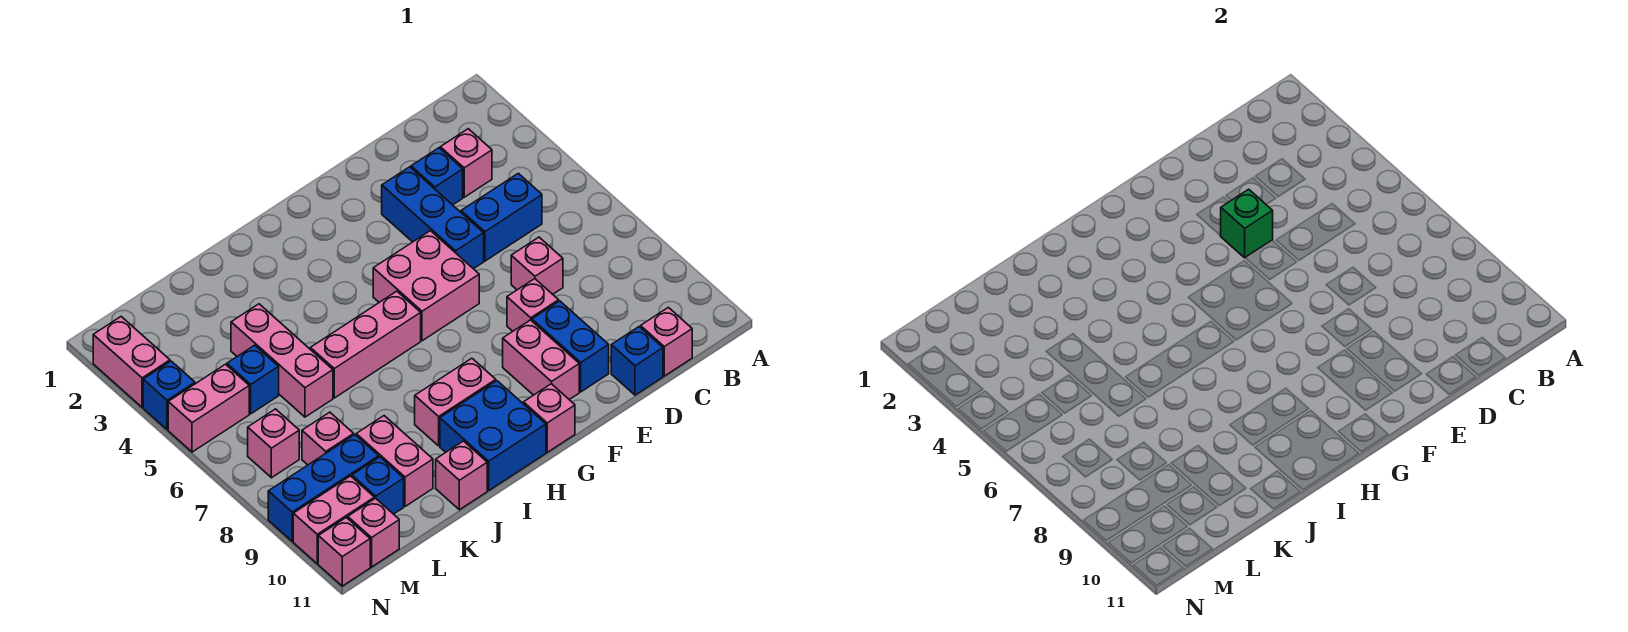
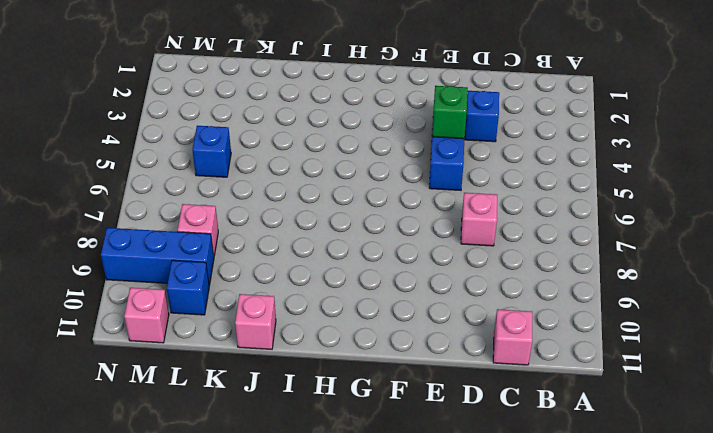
none -> pink brick C3 level 1
none -> blue brick C5:D5 level 1
none -> blue brick D11 level 1
none -> pink brick E8 level 1

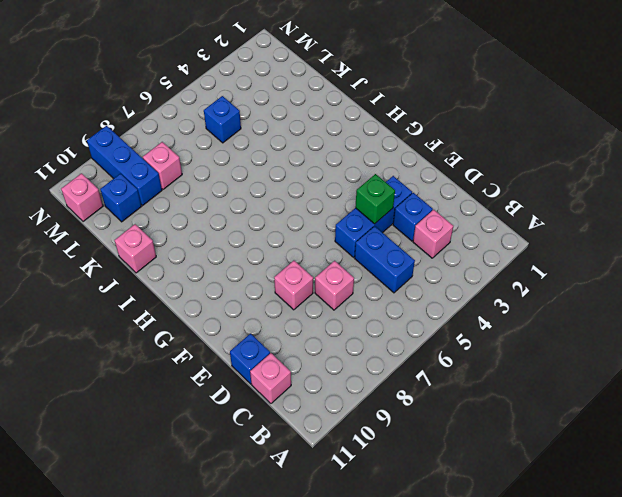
none -> blue brick E9:E10 level 1
none -> pink brick F5:G6 level 1
none -> pink brick F9:F10 level 1
none -> pink brick G11 level 1

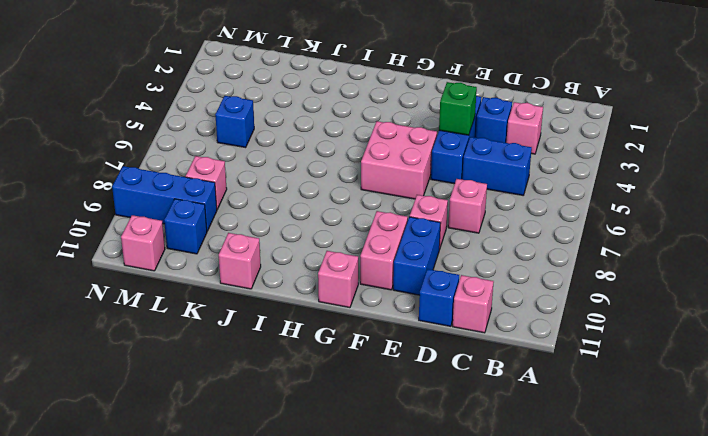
none -> pink brick H6:J6 level 1
none -> pink brick H9:I9 level 1
none -> blue brick H10:I11 level 1
none -> pink brick K4:K6 level 1

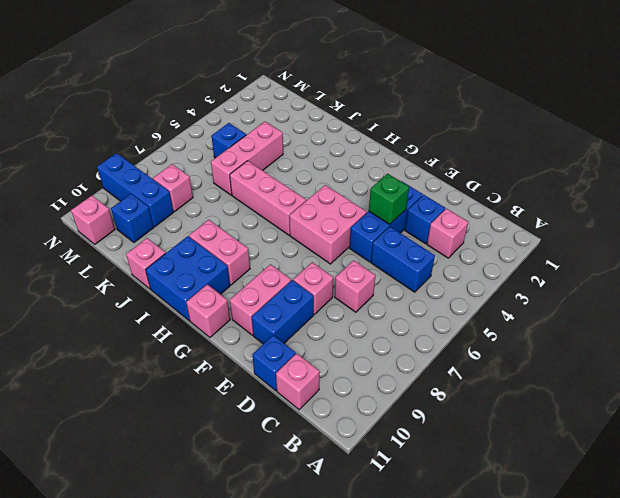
none -> pink brick K9:K10 level 1
none -> pink brick M5:N5 level 1
none -> pink brick M7 level 1
none -> pink brick M10:N10 level 1

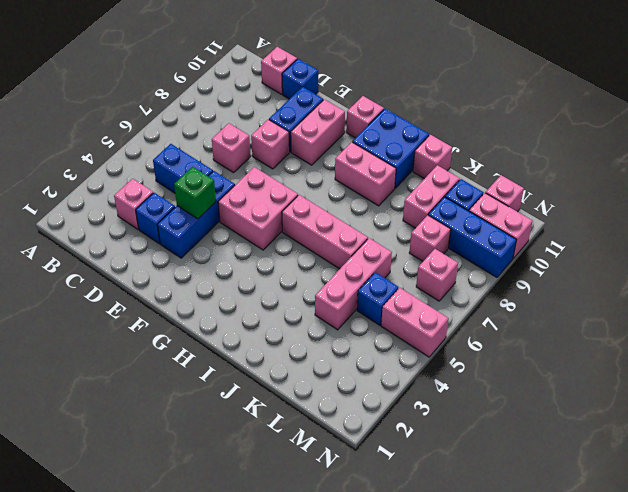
none -> pink brick N2:N3 level 1
none -> blue brick N4 level 1
none -> pink brick N11 level 1

